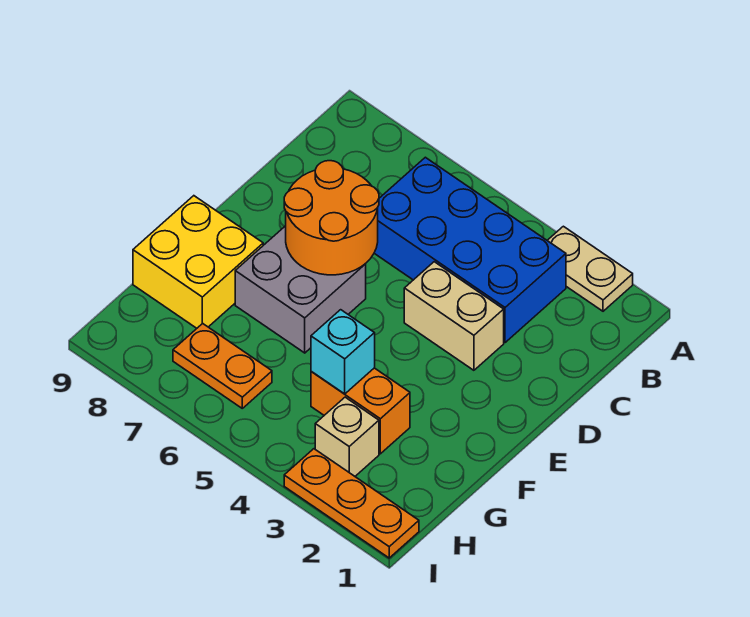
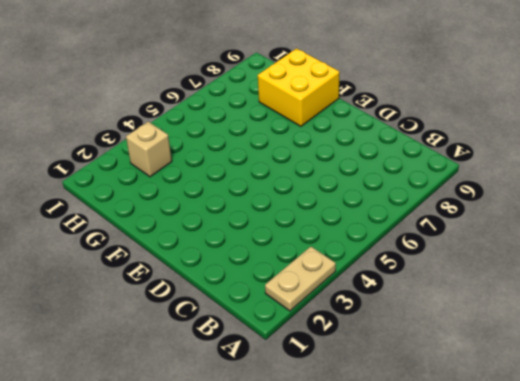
none -> blue brick B3:C6 level 1
none -> tan brick D3:D4 level 1

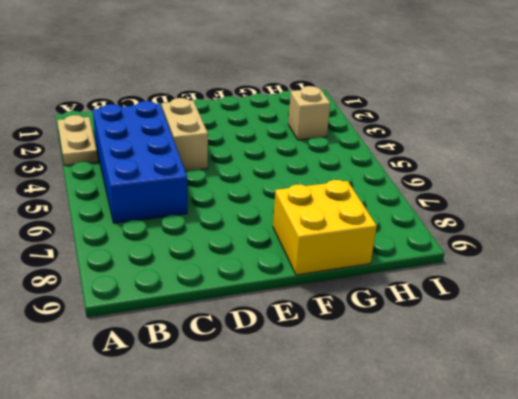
none -> grey brick E6:F7 level 1
none -> orange brick G3:G4 level 1

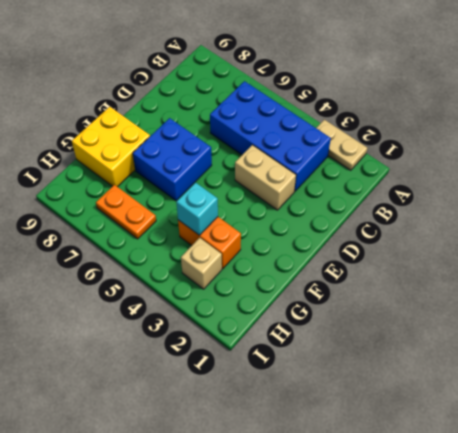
blue brick E6:F7 level 1 -> grey brick E6:F7 level 1
none -> orange plate I1:I3 level 1
none -> orange round brick D6:E7 level 2

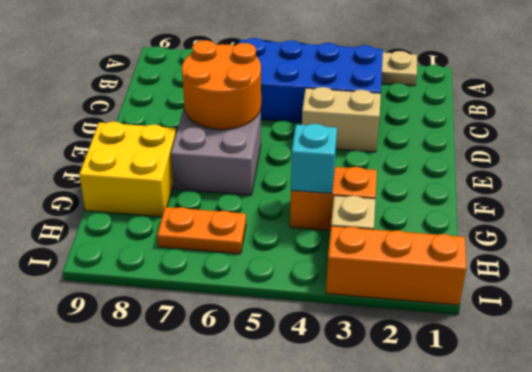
orange brick I1:I3 level 1 -> orange plate I1:I3 level 1

